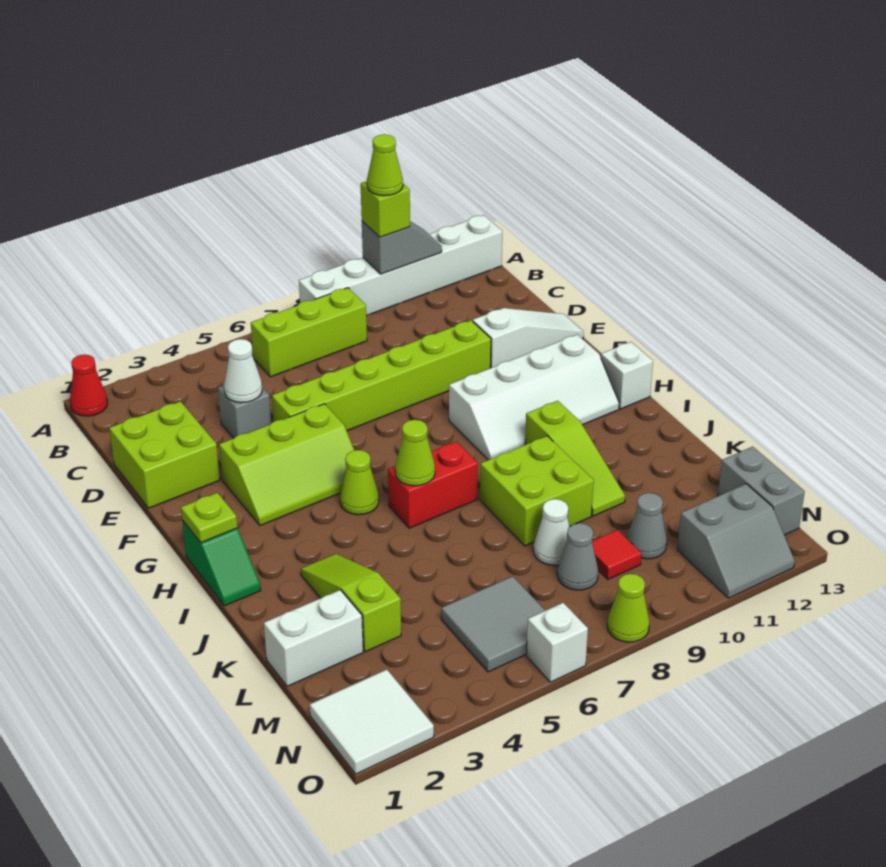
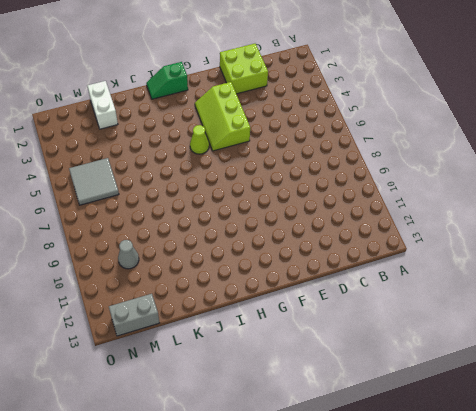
none -> red cone A1 level 1
none -> white brick A8:A13 level 1
none -> lime brick B6:B8 level 1
none -> grey brick D4 level 1

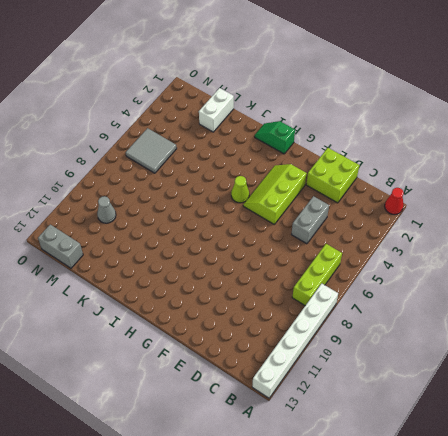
grey brick D4:D5 level 1 -> grey brick D4 level 1
none -> lime brick E5:E10 level 1
none -> white slope E11:E13 level 1 top 11
none -> white slope G9:H12 level 1 top G
none -> white brick H13 level 1

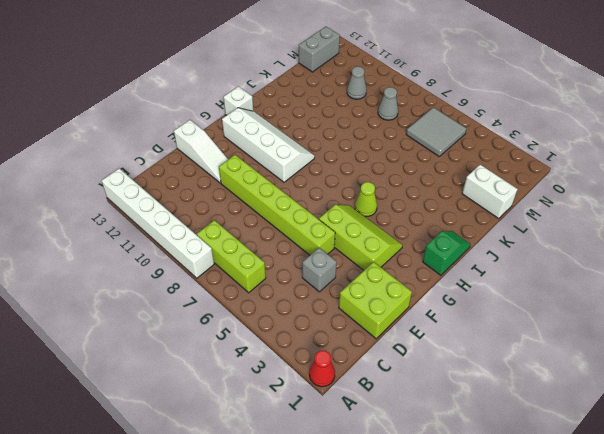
white slope E11:E13 level 1 top 13 -> white slope E11:E13 level 1 top 11
none -> red brick I6:I7 level 1
none -> lime slope I10:K10 level 1 top I
none -> lime slope J3:L3 level 1 top L
none -> lime brick J8:K9 level 1

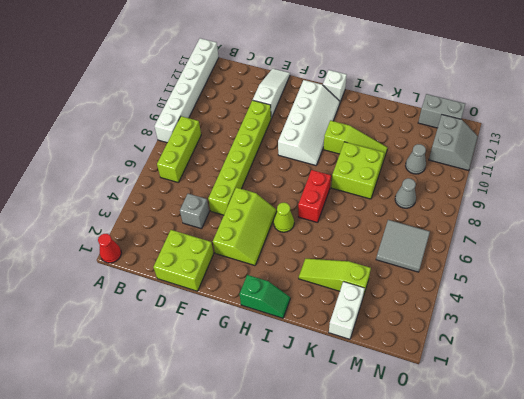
none -> white cone L8 level 1
none -> red tile M9 level 1
none -> white tile N1:O2 level 1
none -> white brick O6 level 1

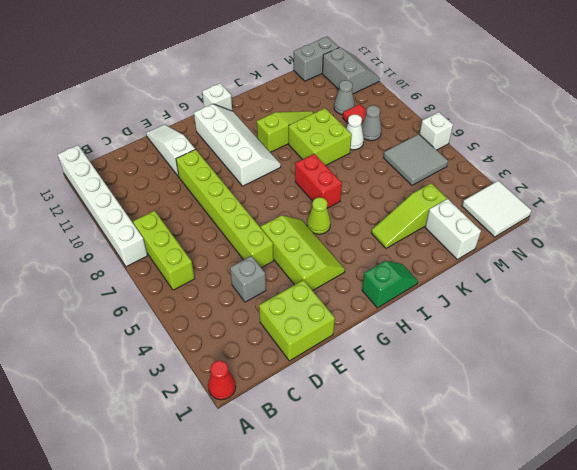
none -> lime cone O8 level 1
none -> grey slope A10:A11 level 2 top 10
none -> white cone D4 level 2
none -> lime plate H1 level 2

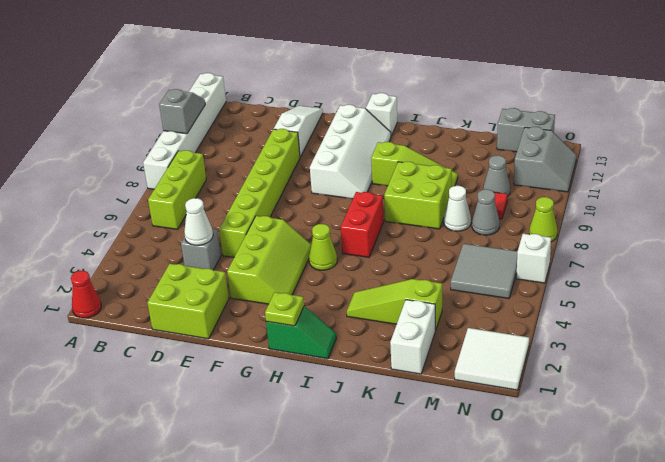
none -> lime cone I6 level 2
none -> lime brick A10 level 3
none -> lime cone A10 level 4

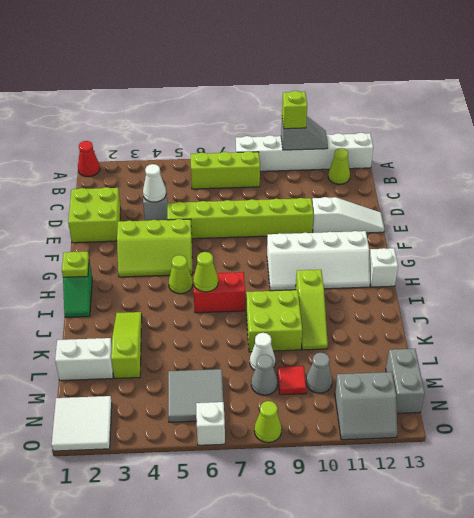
lime cone B12 level 1 -> lime cone A10 level 4

